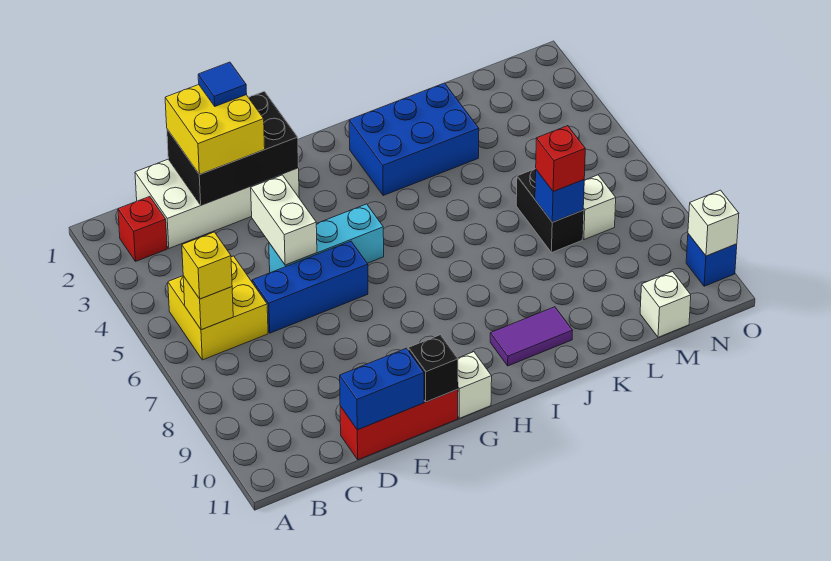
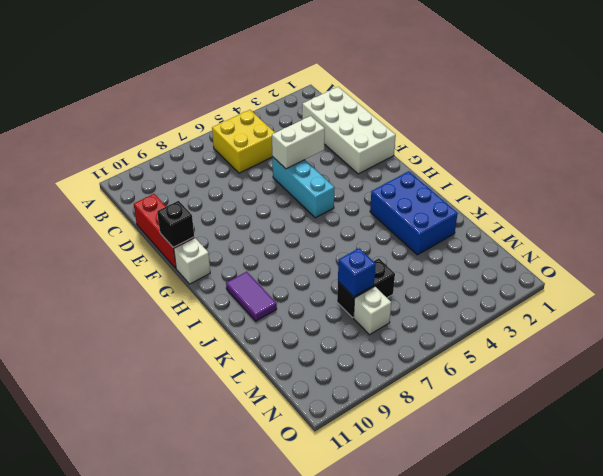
none -> red brick B2 level 1
none -> blue brick D6:F6 level 1
none -> white brick M11 level 1

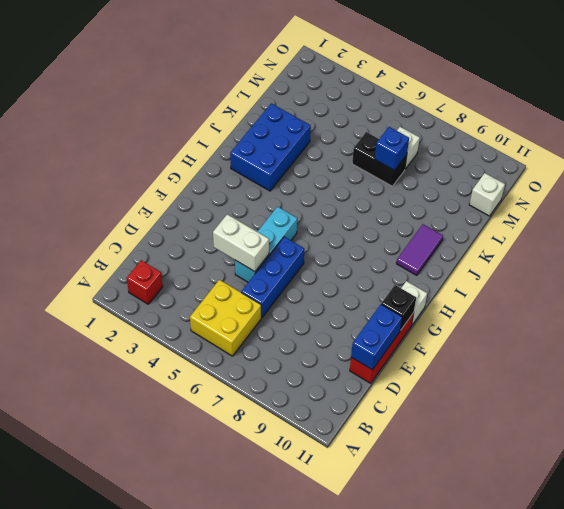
none -> white brick C1:F2 level 1
none -> blue brick O10 level 1
none -> yellow brick B6 level 2

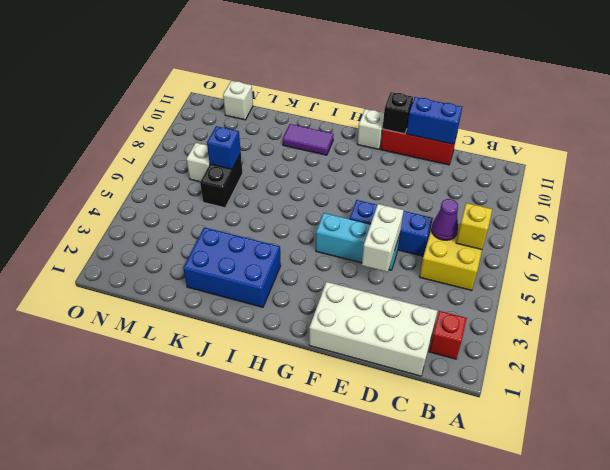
purple cone C6 level 2 -> none
none -> blue brick O10 level 1
none -> black brick D1:F2 level 2
none -> white brick O10 level 2

